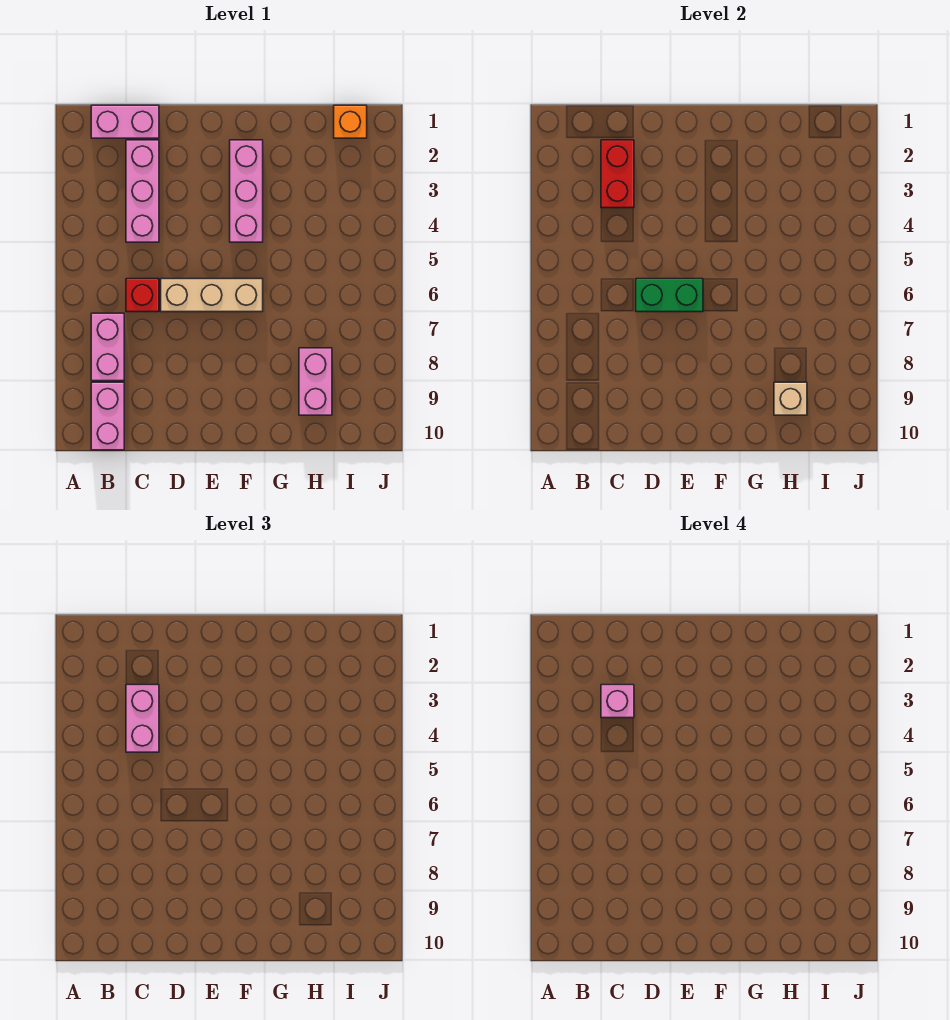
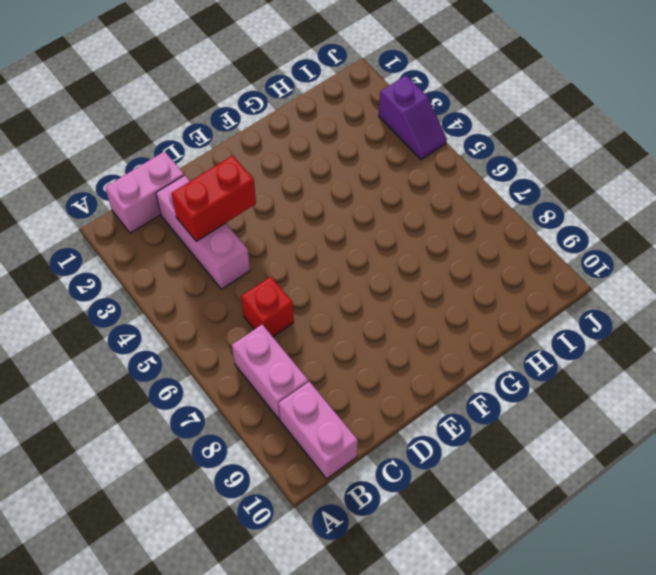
red brick C3:D3 level 2 -> red brick C2:C3 level 2
purple slope J3:J4 level 1 top 3 -> none
none -> tan brick D6:F6 level 1
none -> pink brick F2:F4 level 1
none -> pink brick H8:H9 level 1

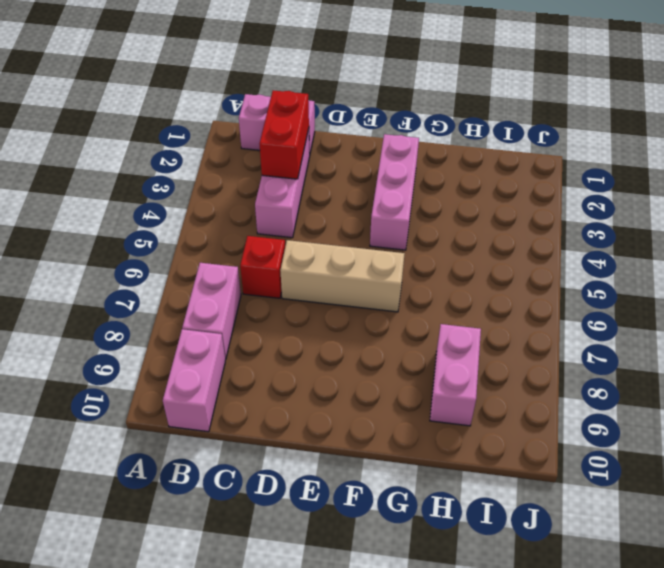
none -> orange brick I1 level 1
none -> green brick D6:E6 level 2
none -> tan brick H9 level 2

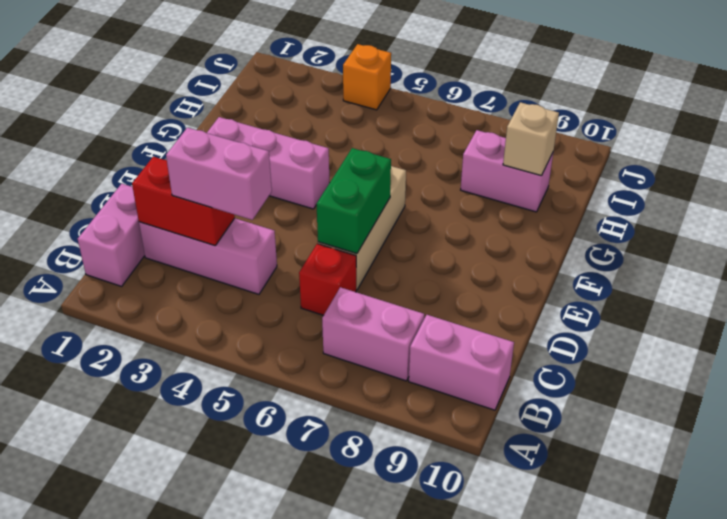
orange brick J4 level 1 -> orange brick I1 level 1
none -> pink brick C3 level 4

